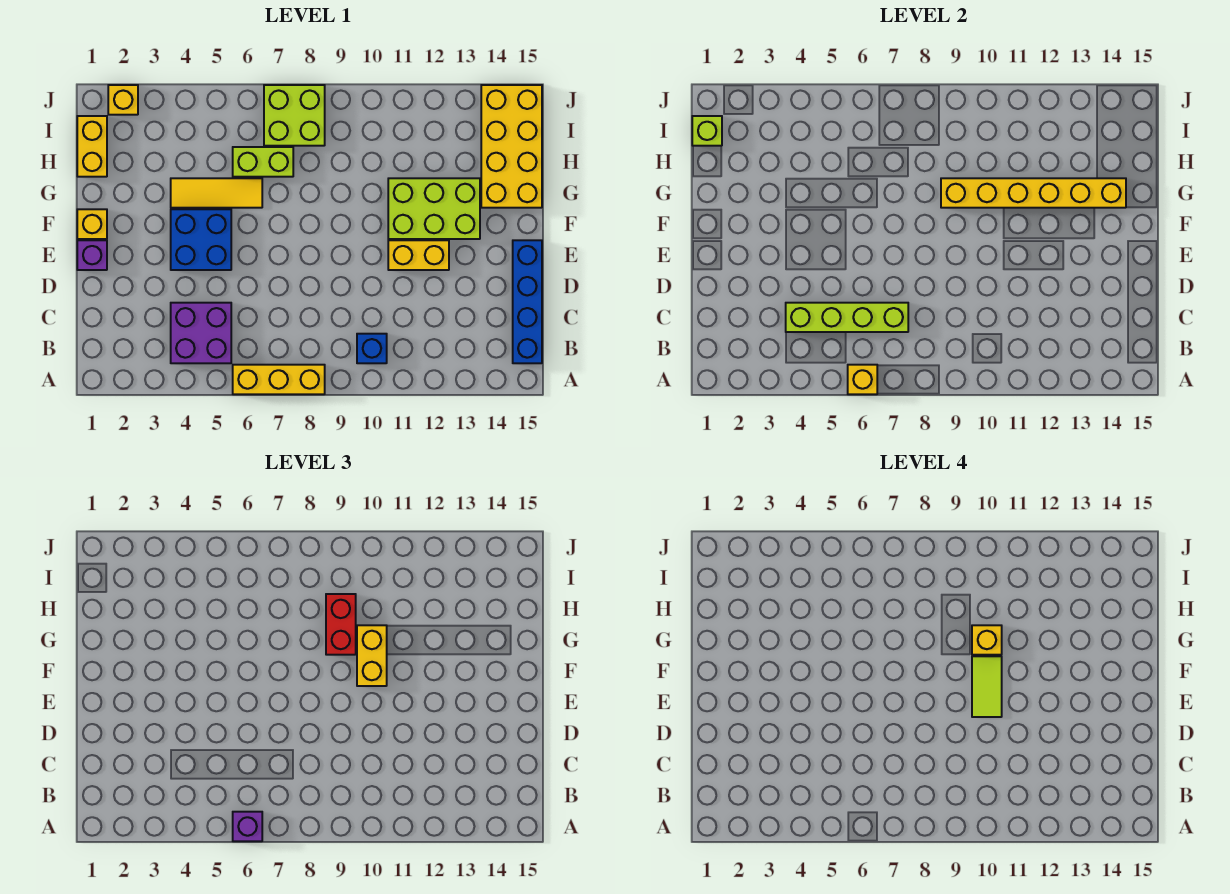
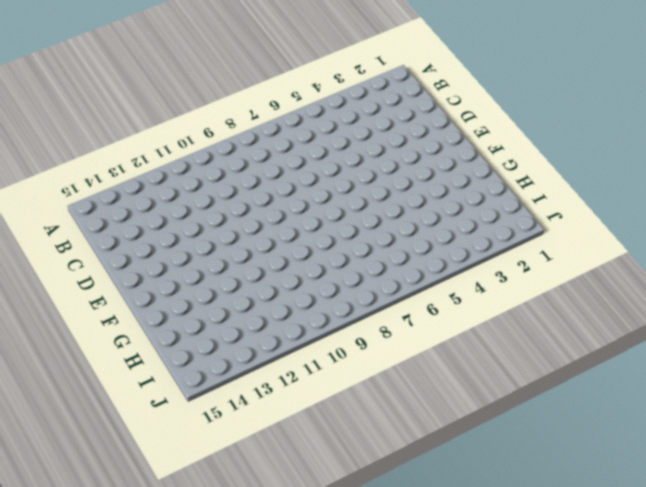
none -> yellow brick A6:A8 level 1
none -> purple brick B4:C5 level 1
none -> blue brick B10 level 1

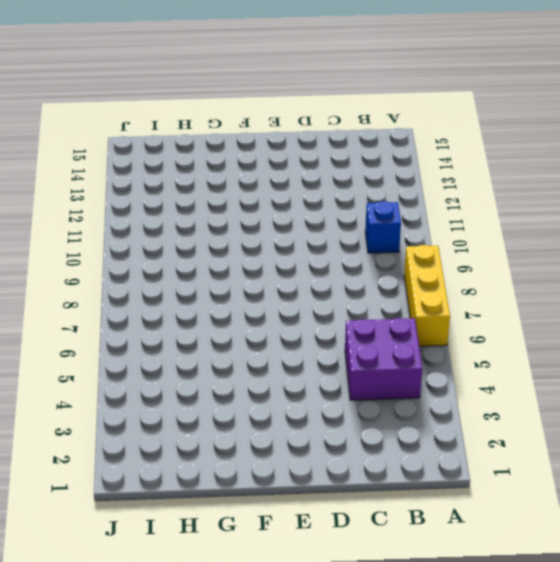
none -> blue brick B15:E15 level 1
none -> purple brick E1 level 1
none -> blue brick E4:F5 level 1

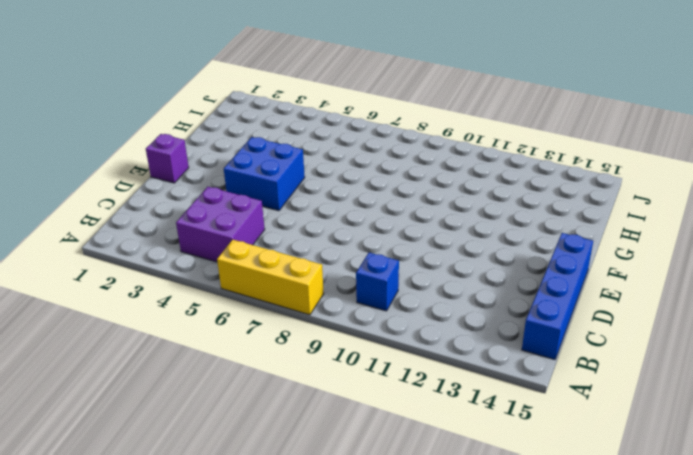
none -> yellow brick E11:E12 level 1
none -> yellow brick F1 level 1
none -> lime brick F11:G13 level 1

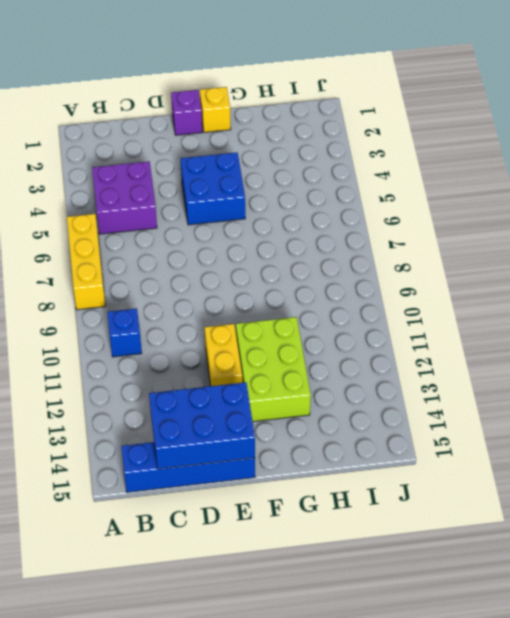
blue brick C14:E15 level 2 -> none
none -> yellow tile G4:G6 level 1
none -> yellow brick G14:J15 level 1
none -> yellow brick H1:I1 level 1

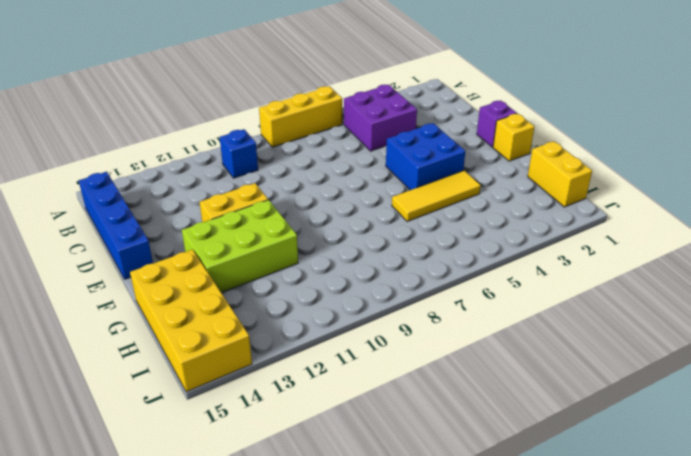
none -> lime brick H6:H7 level 1
none -> lime brick I7:J8 level 1
none -> yellow brick J2 level 1

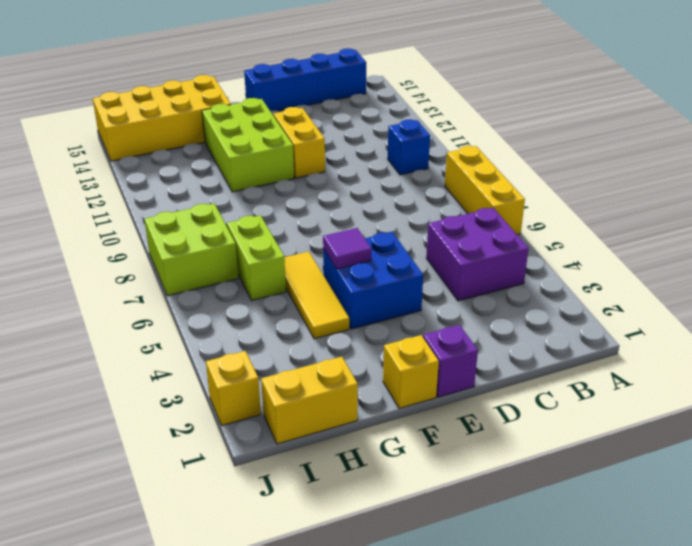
purple tile F5 level 2 -> none
none -> yellow brick A6 level 2
none -> lime brick C4:C7 level 2
none -> yellow brick G9:G14 level 2

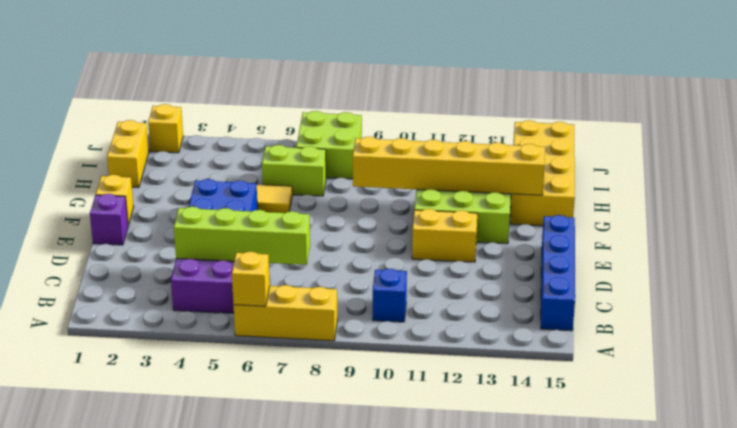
none -> lime brick I1 level 2
none -> purple brick A6 level 3
none -> yellow brick F10:G10 level 3

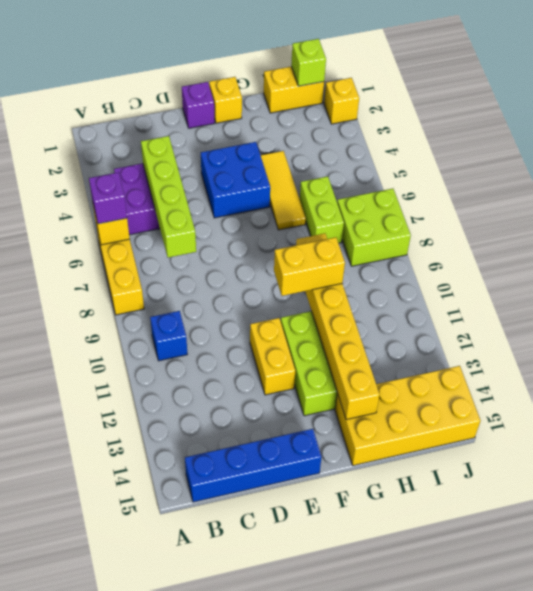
none -> red brick G9:H9 level 3
none -> lime tile E10:F10 level 4
none -> yellow brick G10 level 4

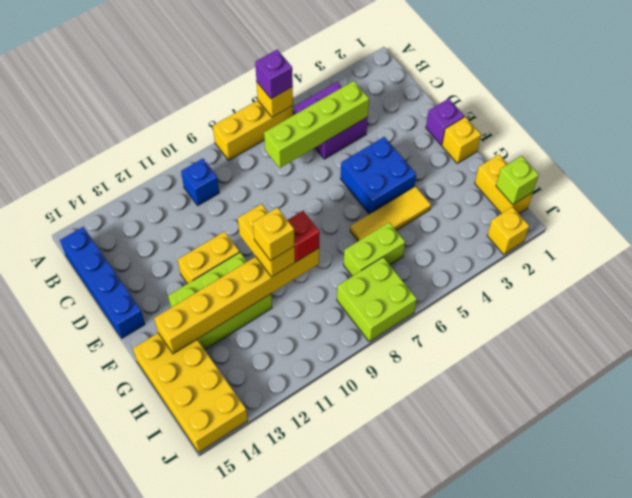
red brick G9 level 3 -> red brick G9:H9 level 3
none -> lime tile E10:F10 level 4

